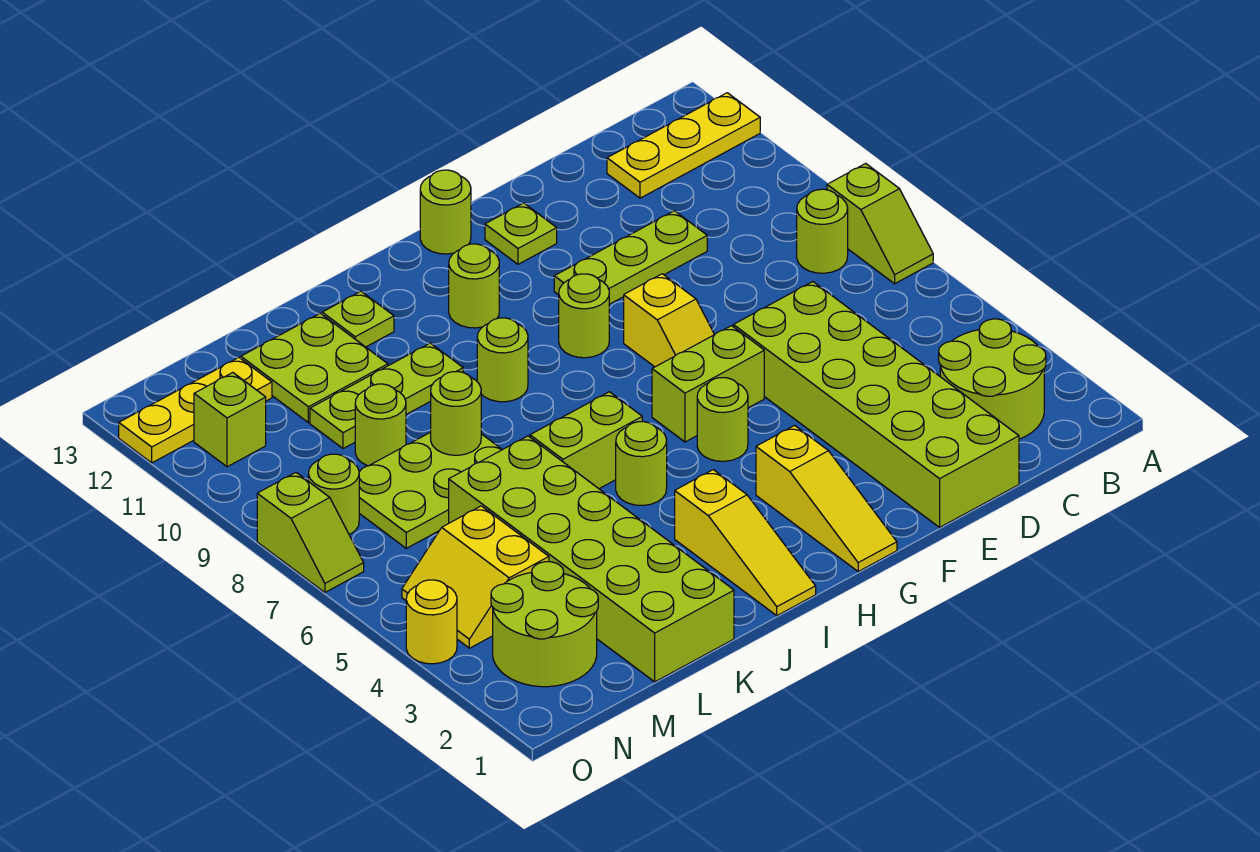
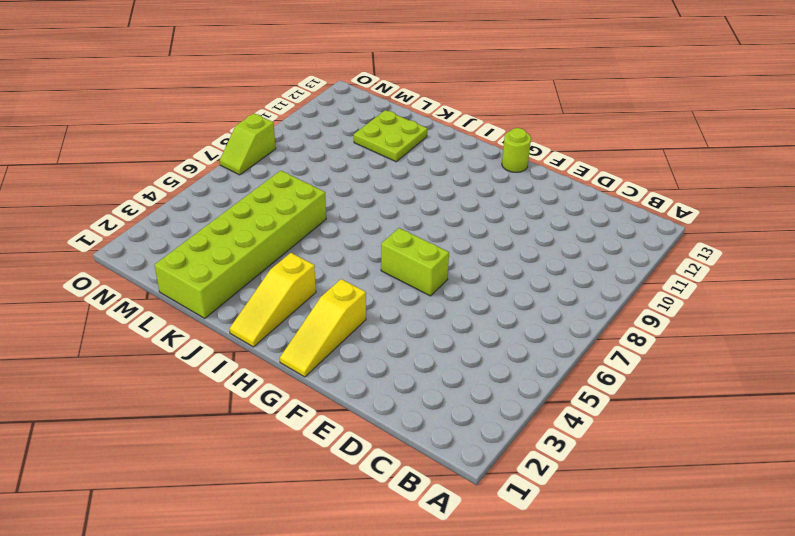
none -> lime slope A7:A8 level 1 top 8
none -> yellow plate A12:C12 level 1
none -> lime round brick B2:C3 level 1
none -> lime round brick B8 level 1

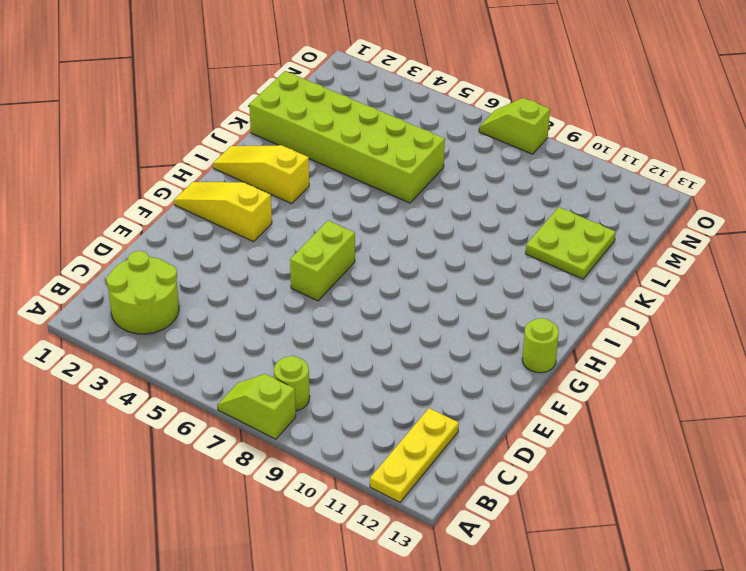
none -> lime brick D1:E6 level 1
none -> lime plate D10:F10 level 1
none -> yellow slope F7:F8 level 1 top 8
none -> lime plate F12 level 1

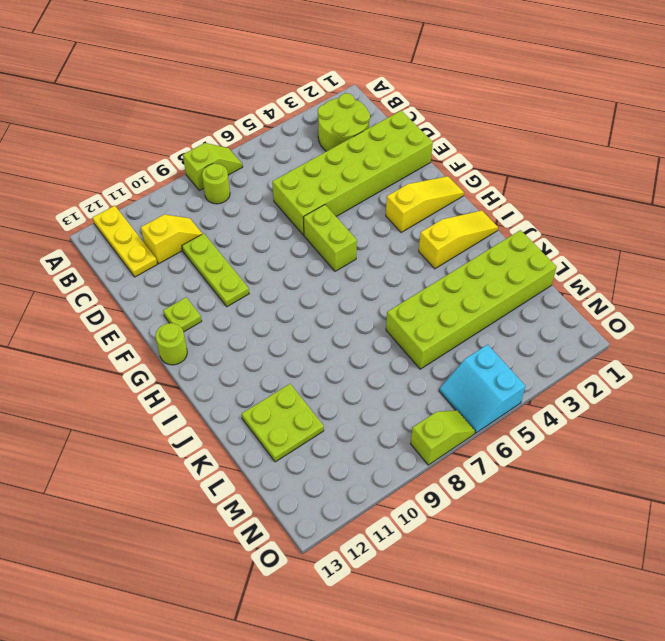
yellow slope C10:C11 level 1 top 11 -> yellow slope F7:F8 level 1 top 8
cyan slope N5:O6 level 1 top 5 -> yellow slope M4:N5 level 1 top M
none -> lime round brick G5 level 1
none -> lime round brick G9 level 1
none -> lime round brick H11 level 1
none -> lime round brick I5 level 1

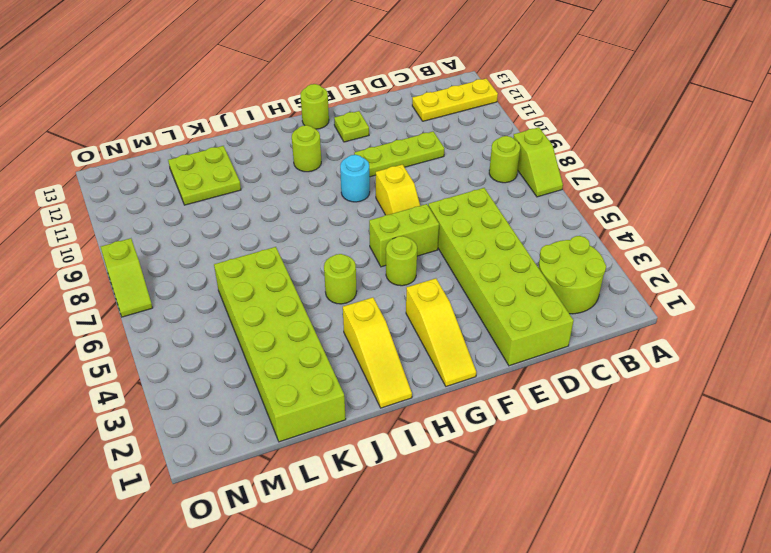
cyan round brick G9 level 1 -> lime round brick G9 level 1
none -> lime brick I6:J6 level 1
none -> lime round brick I9 level 1
none -> lime plate J10:L10 level 1
none -> lime plate J12 level 1

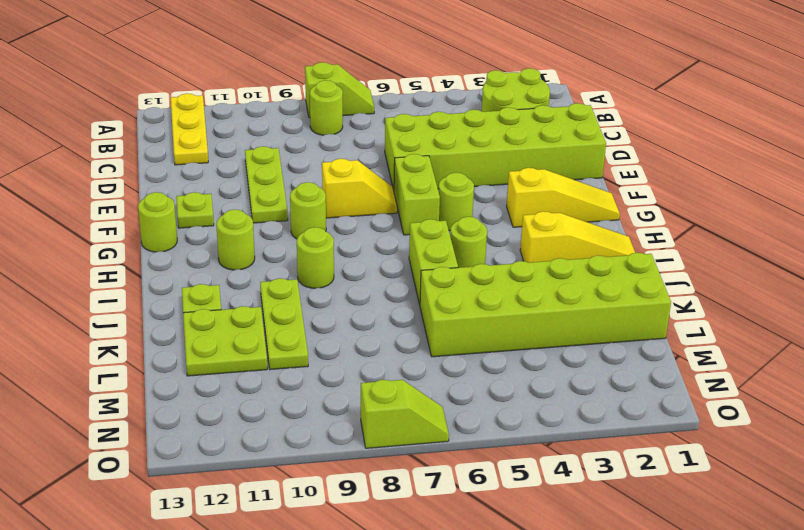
none -> lime plate K7:M8 level 1
none -> lime round brick L9 level 1
none -> lime round brick M2:N3 level 1
none -> yellow slope M4:N5 level 1 top M

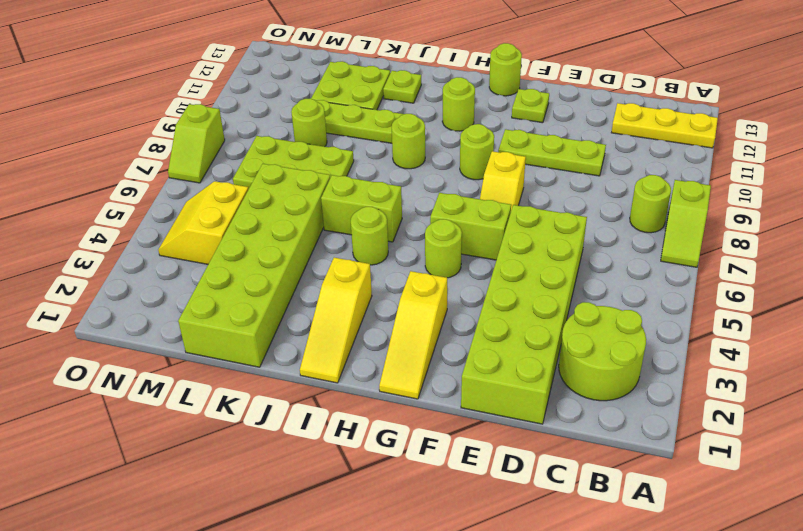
none -> lime round brick M2:N3 level 1
none -> yellow plate M12:O12 level 1
none -> lime round brick N8 level 1
none -> lime brick N11 level 1

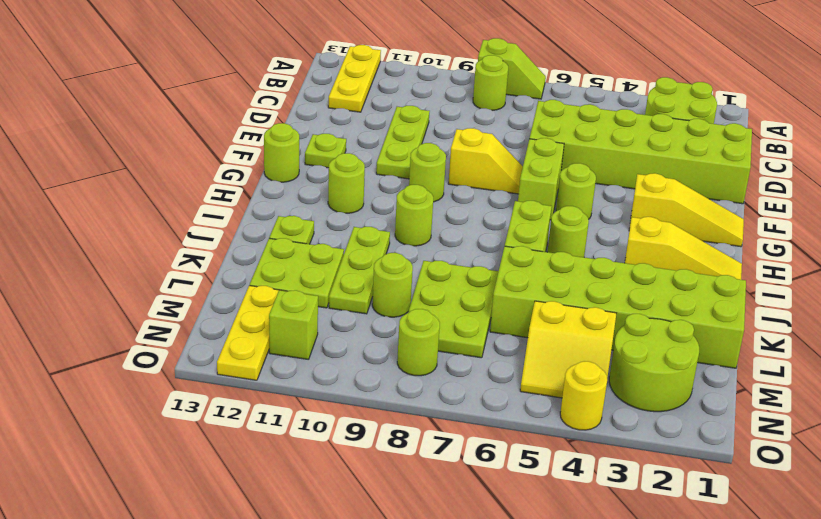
none -> lime slope O7:O8 level 1 top 8
none -> lime round brick K8 level 2

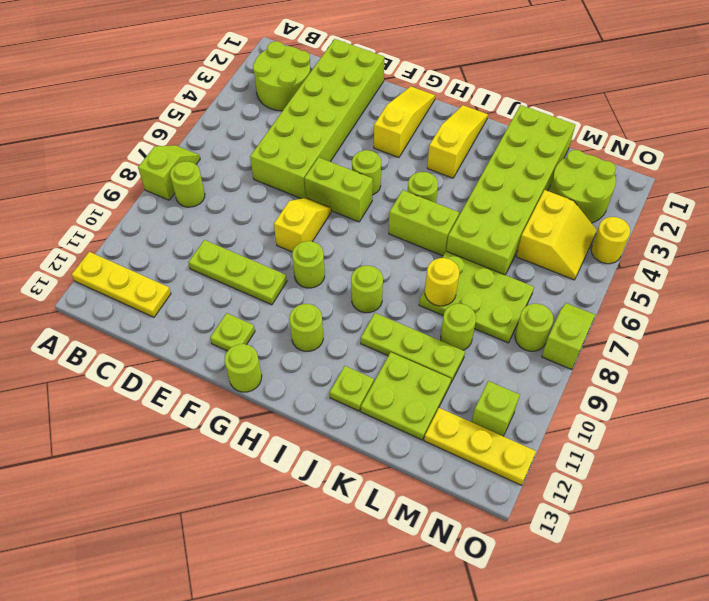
yellow round brick K8 level 2 -> lime round brick K8 level 2

